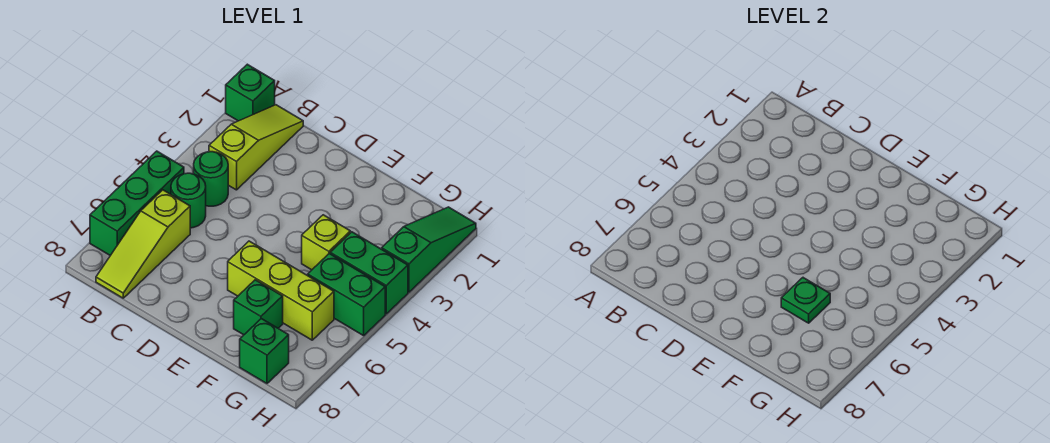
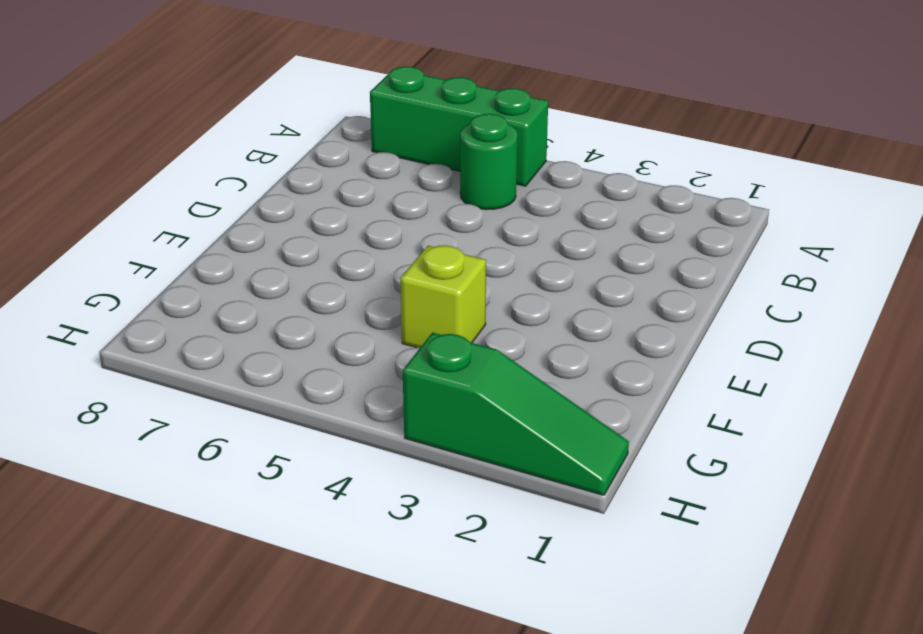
none -> green brick A1 level 1
none -> lime slope B1:B3 level 1 top 3
none -> green round brick B4 level 1

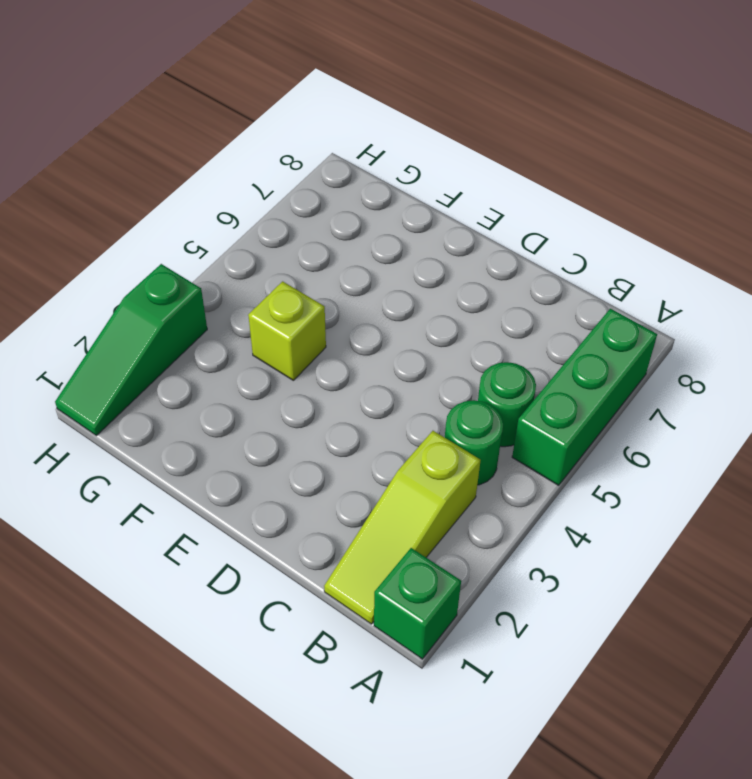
none -> lime slope B6:B8 level 1 top 6
none -> lime brick E6:G6 level 1
none -> green brick F7 level 1

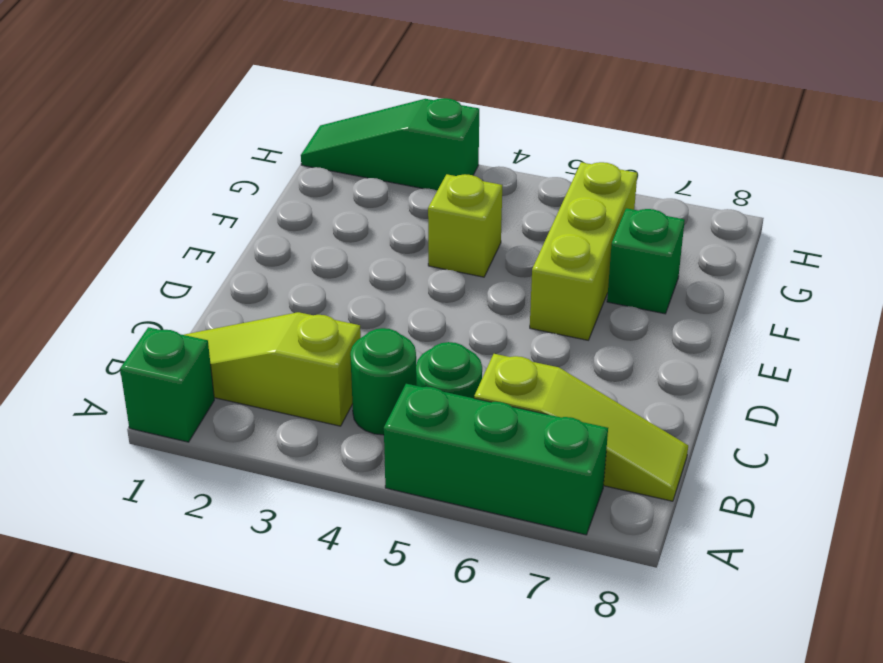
none -> green brick G4:H4 level 1
none -> green brick G5:H5 level 1
none -> green brick G8 level 1

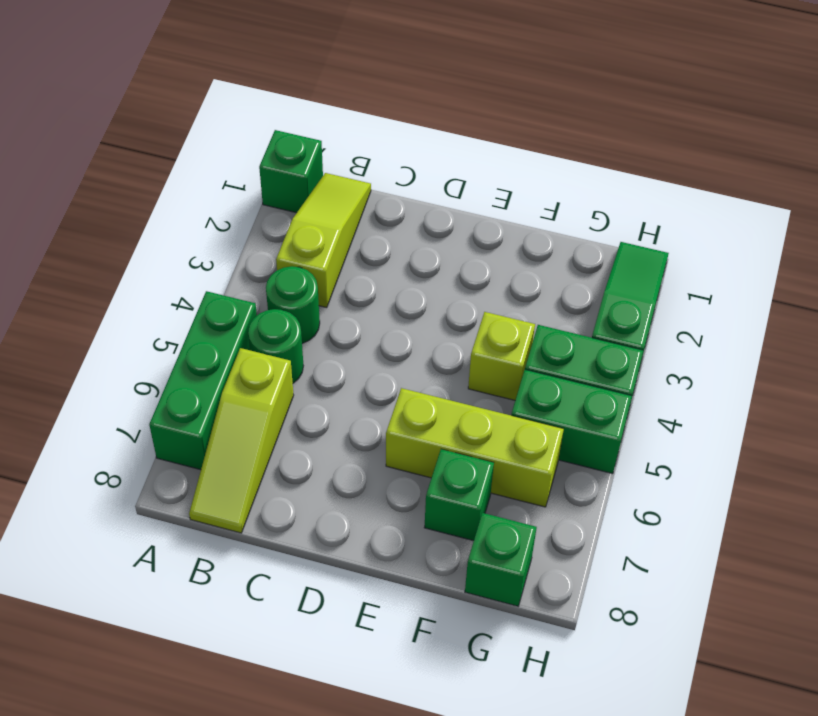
none -> green plate F6 level 2

